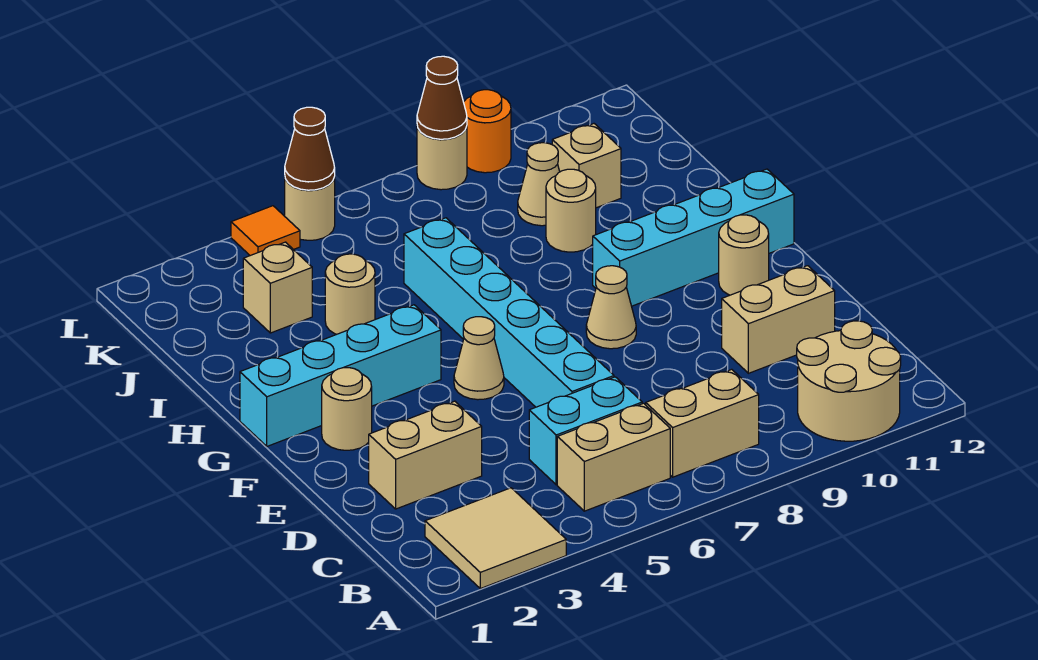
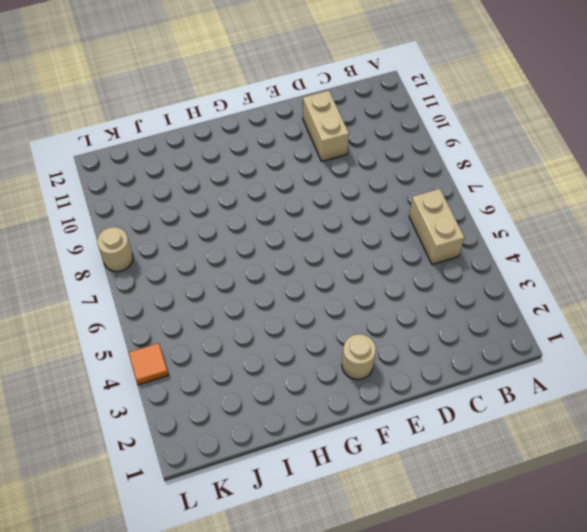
none -> tan tile A2:B3 level 1
none -> tan round brick A10:B11 level 1
none -> tan brick B7:B8 level 1

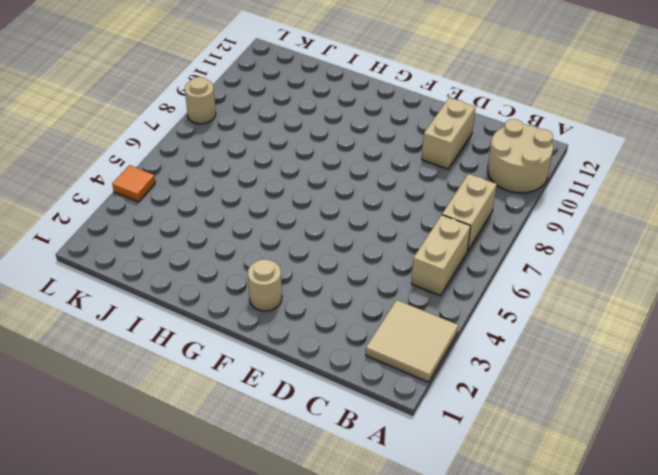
none -> cyan brick C5:C6 level 1
none -> tan brick D2:D3 level 1
none -> cyan brick D6:I6 level 1

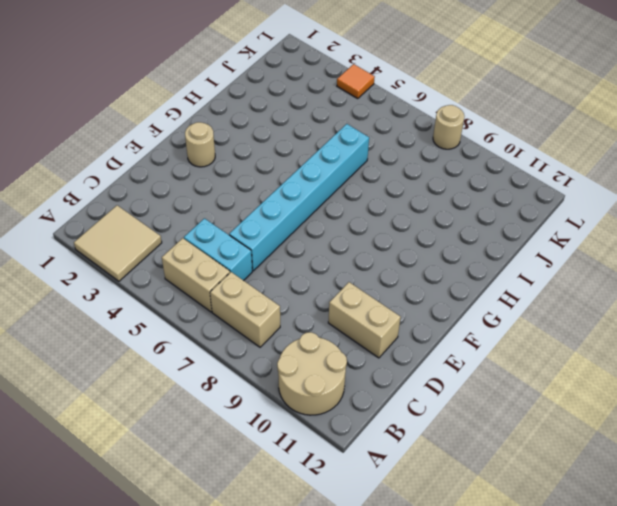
none -> tan brick D2:D3 level 1
none -> tan cone F5 level 1
none -> tan cone F8 level 1

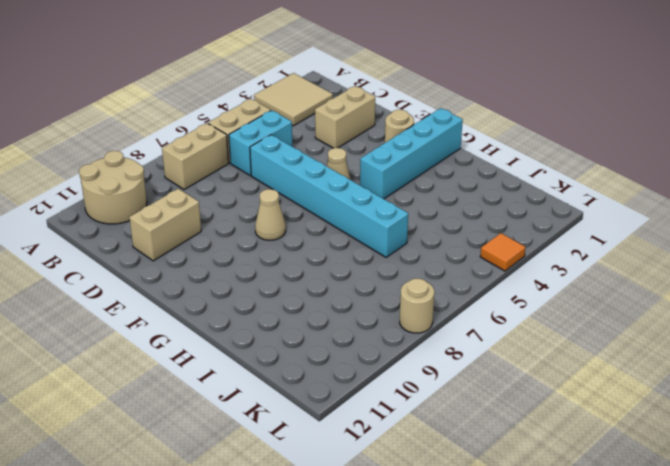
none -> tan round brick F11 level 1
none -> cyan brick G9:G12 level 1
none -> tan round brick I4 level 1

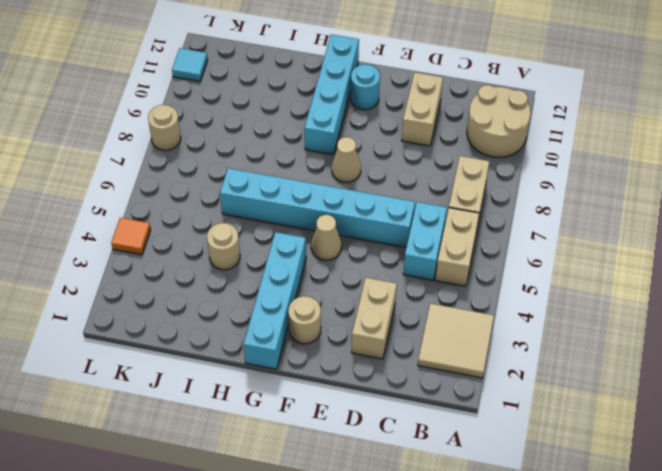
cyan round brick F11 level 1 -> tan round brick F11 level 1
cyan tile L11 level 1 -> none
none -> tan round brick I9 level 1
none -> tan brick J3 level 1
none -> tan cone J9 level 1

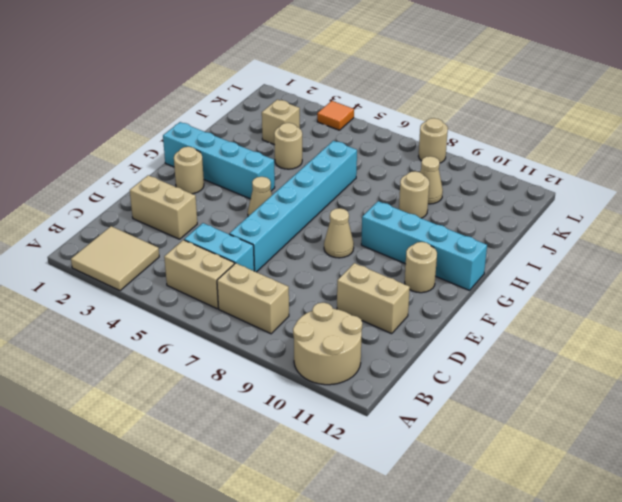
none -> tan brick J10 level 1
none -> tan round brick L5 level 1
none -> orange round brick L9 level 1

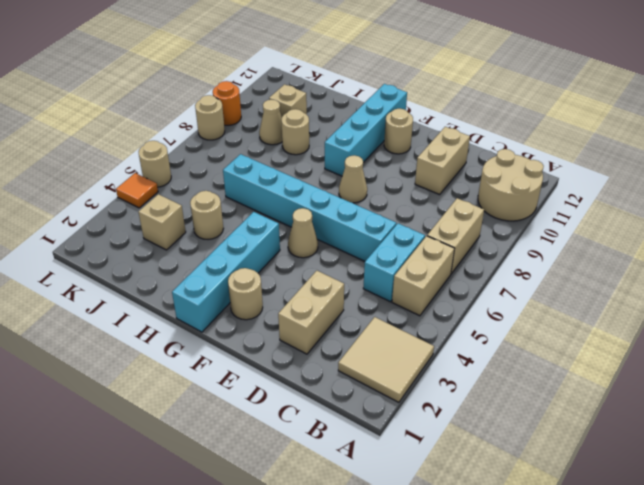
none -> brown cone L5 level 2
none -> brown cone L8 level 2

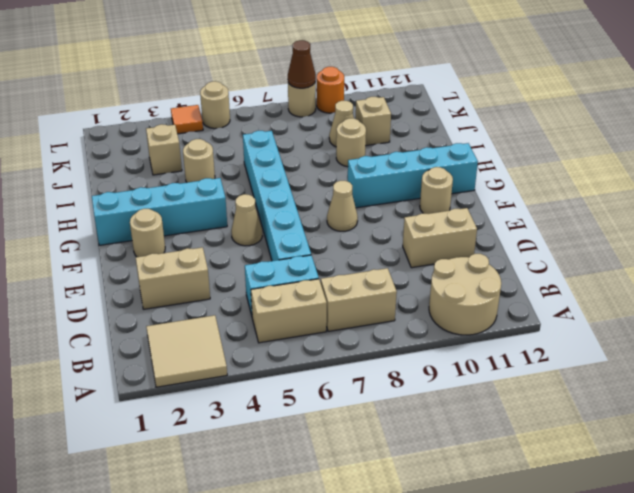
none -> brown cone L5 level 2

